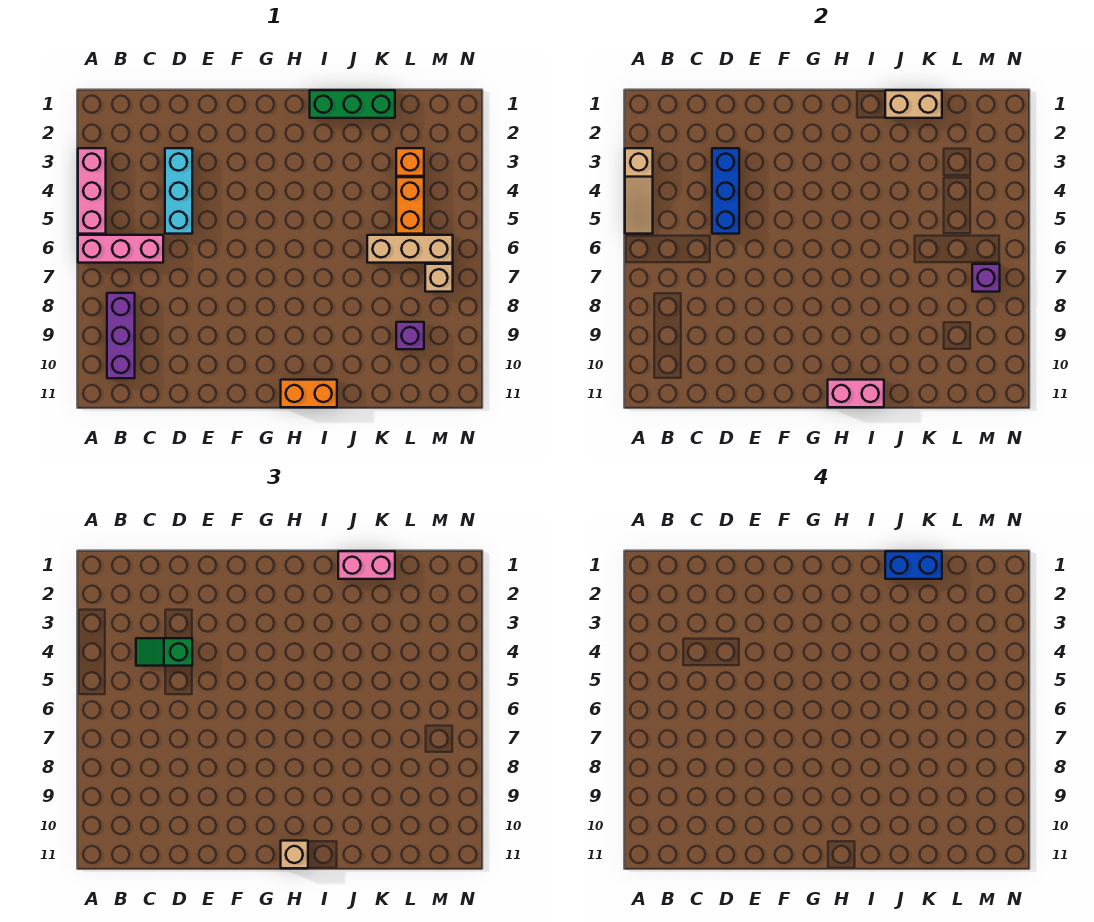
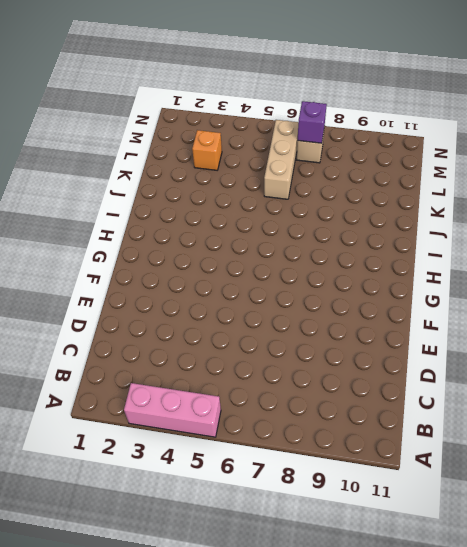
none -> pink brick A6:C6 level 1
none -> purple brick B8:B10 level 1
none -> cyan brick D3:D5 level 1

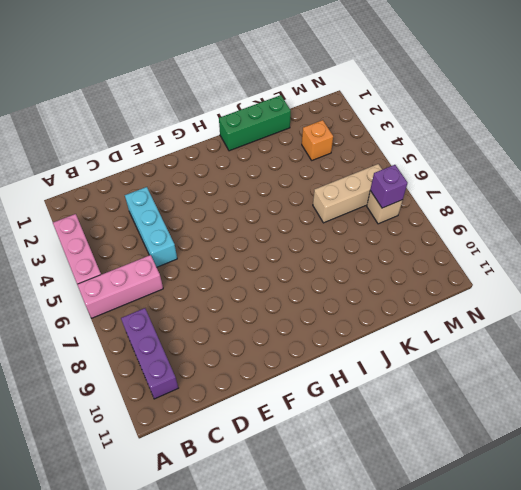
none -> orange brick H11:I11 level 1
none -> orange brick L4:L5 level 1
none -> purple brick L9 level 1

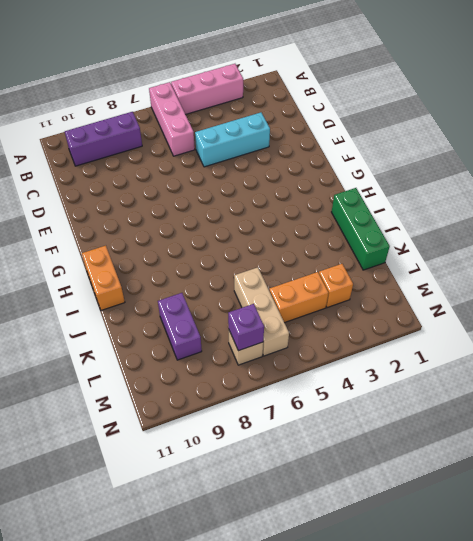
purple brick K9:L9 level 1 -> purple brick L9 level 1
none -> tan slope A3:A5 level 2 top 3
none -> blue brick D3:D5 level 2
none -> pink brick H11:I11 level 2

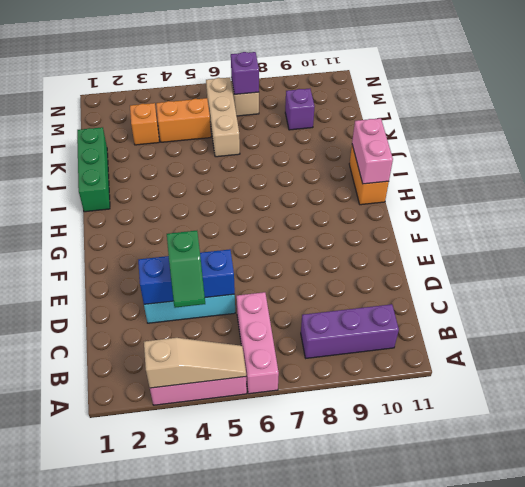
none -> tan brick J1:K1 level 2
none -> tan brick H11 level 3
none -> pink brick J1:K1 level 3

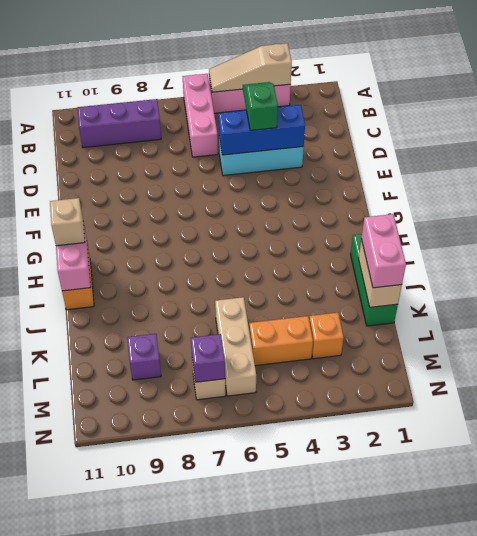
none -> blue brick J1:K1 level 4

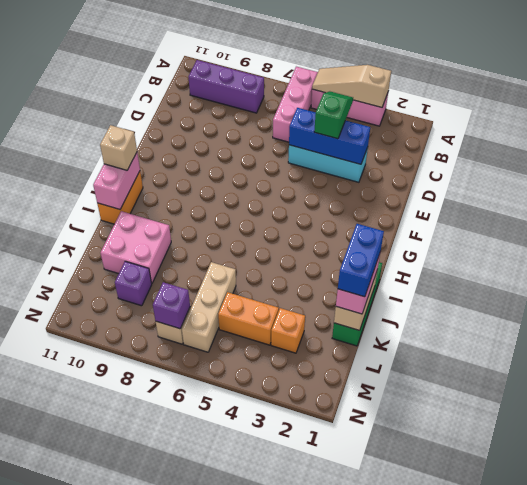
pink brick J9:K10 level 1 -> none

